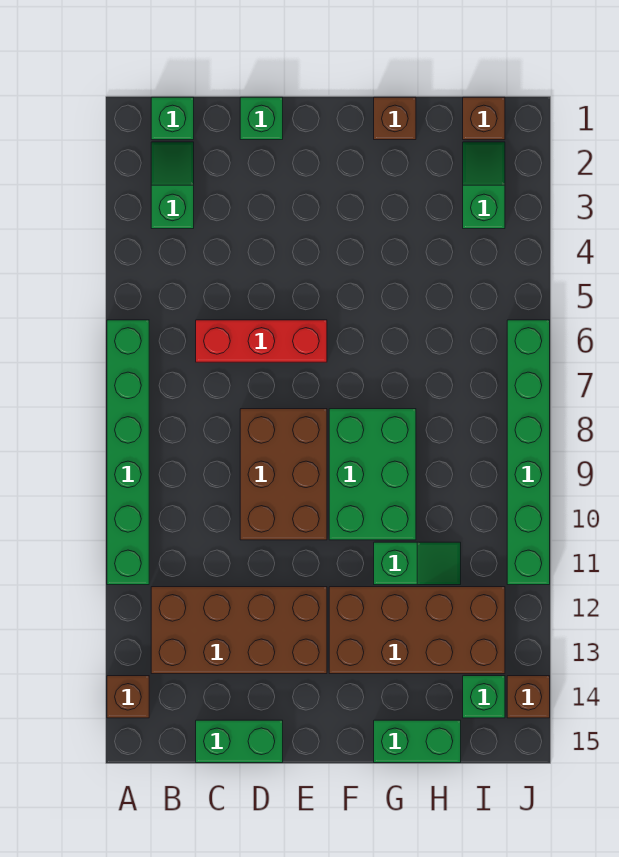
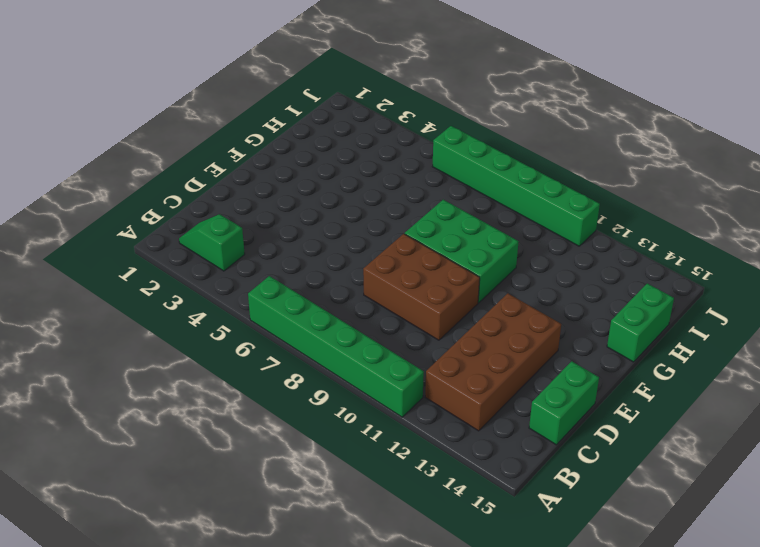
none -> brown brick A14 level 1
none -> green brick B1 level 1
none -> red brick C6:E6 level 1

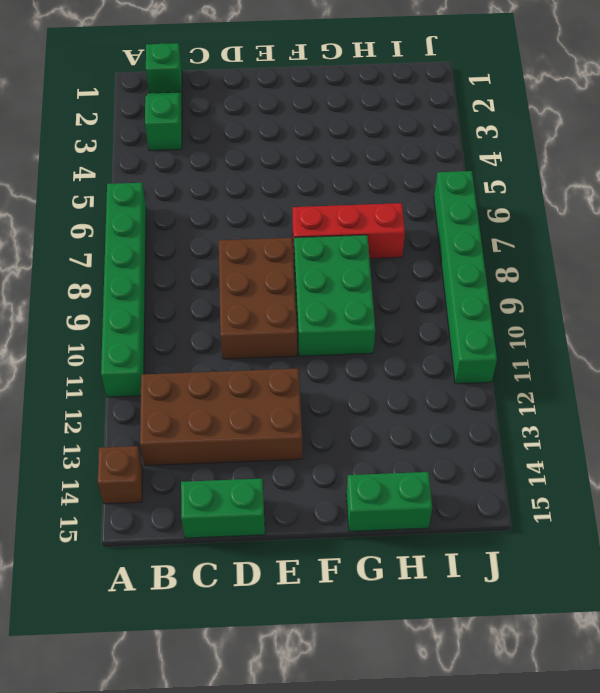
red brick F7:H7 level 1 -> red brick C6:E6 level 1
none -> green brick D1 level 1
none -> brown brick F12:I13 level 1
none -> brown brick G1 level 1

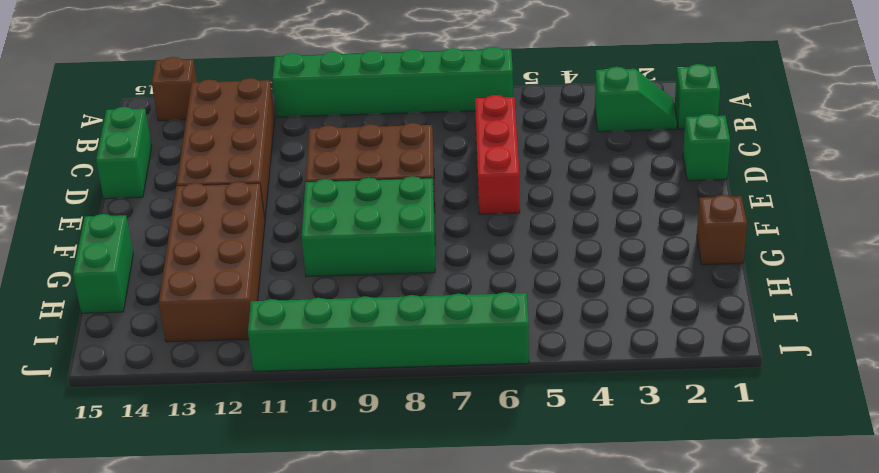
none -> green slope G11:H11 level 1 top G
none -> brown brick I1 level 1
none -> green slope I2:I3 level 1 top 3

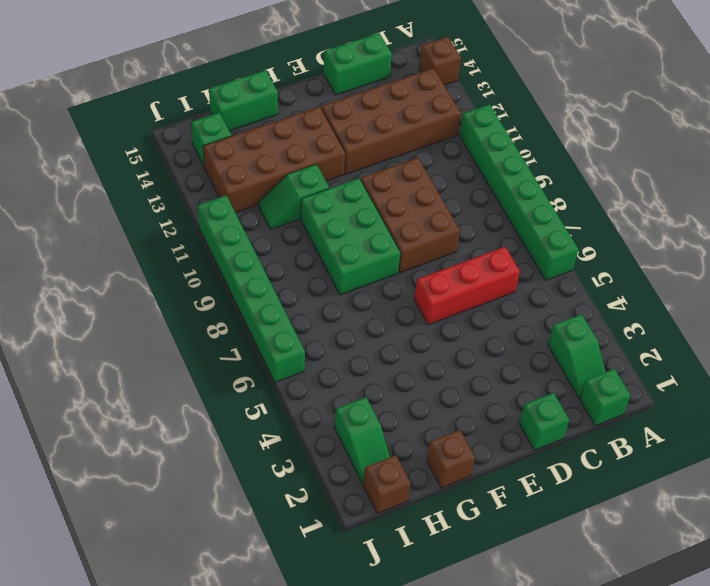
none -> brown brick J14 level 1

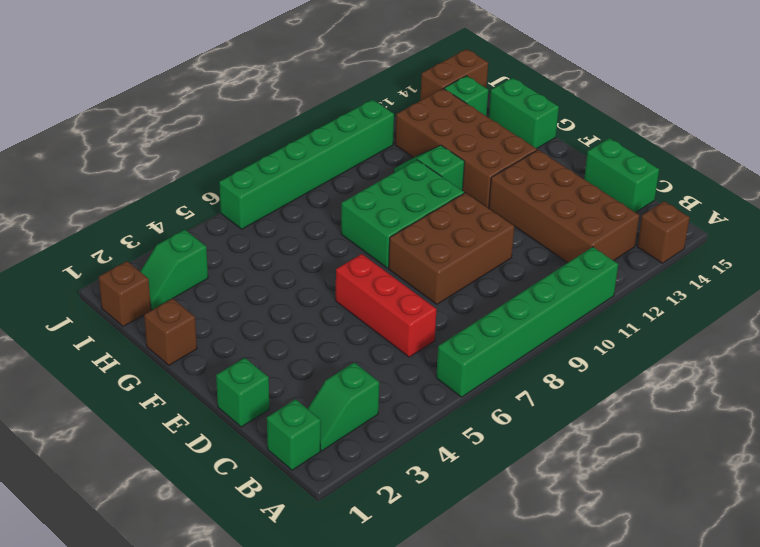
brown brick J14:J15 level 1 -> brown brick J14 level 1

